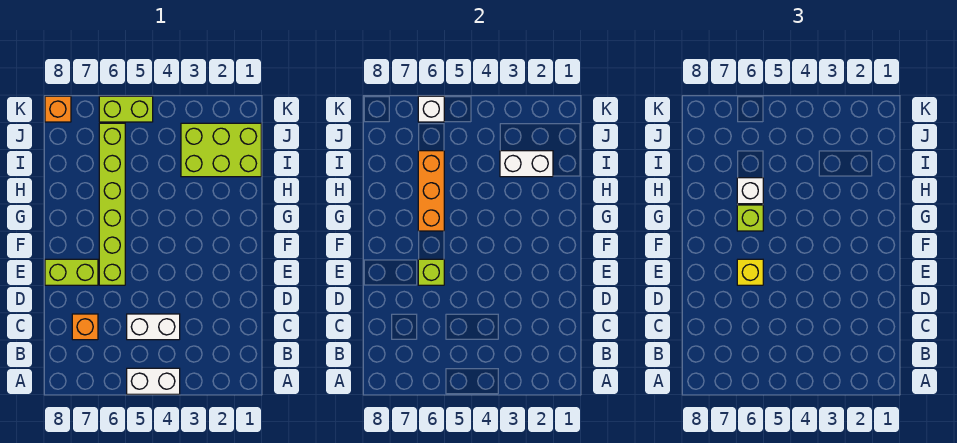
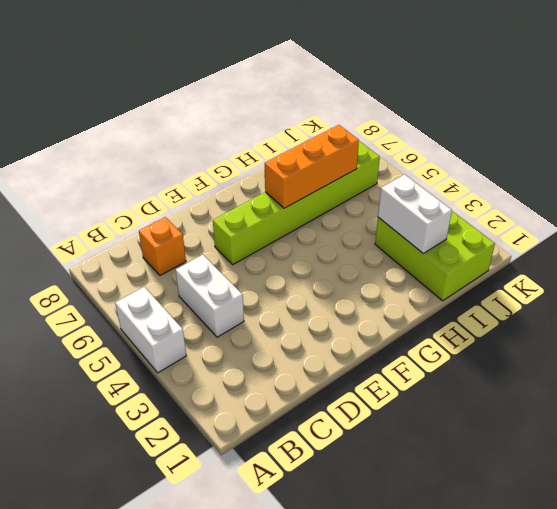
none -> lime brick E7:E8 level 1
none -> lime brick K5:K6 level 1
none -> orange brick K8 level 1

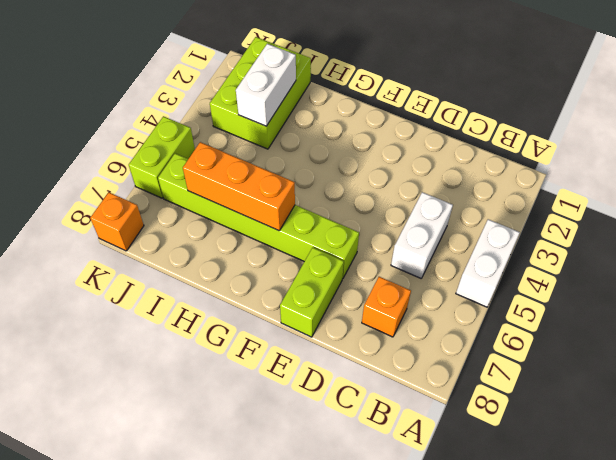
none -> lime brick E6 level 2
none -> white brick K6 level 2
none -> yellow brick E6 level 3

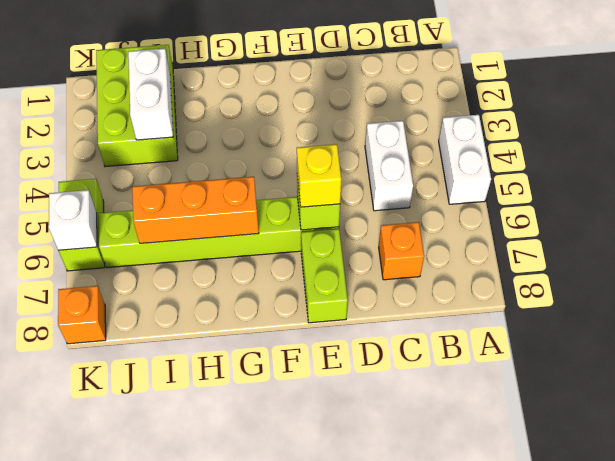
none -> lime brick G6 level 3
none -> white brick H6 level 3

